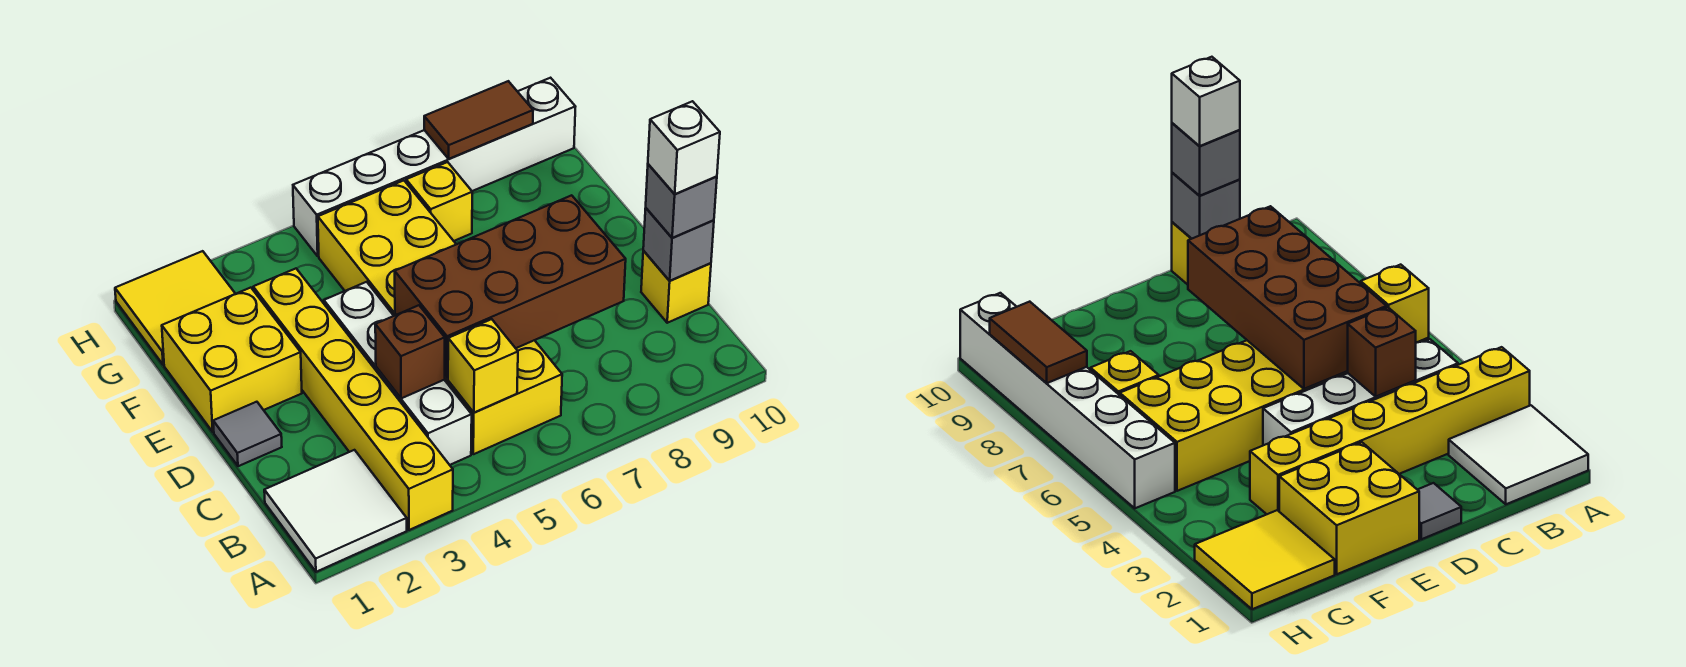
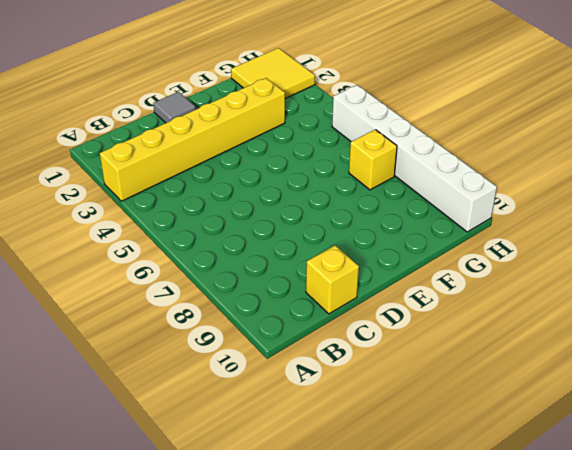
none -> white tile A1:B2 level 1
none -> white brick B4:E4 level 1
none -> yellow brick B5:G6 level 1

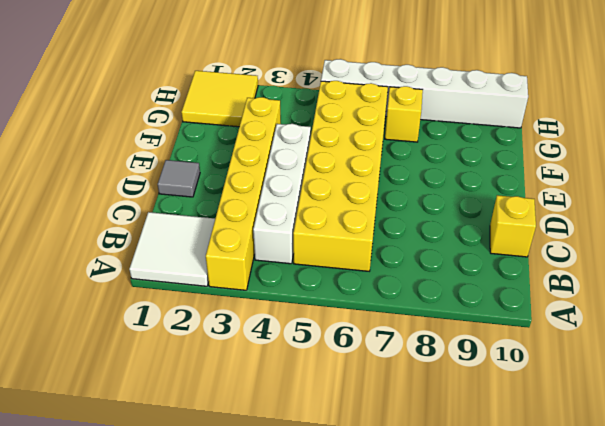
none -> yellow brick E1:F2 level 1
none -> yellow brick B5 level 2
none -> brown brick C4 level 2

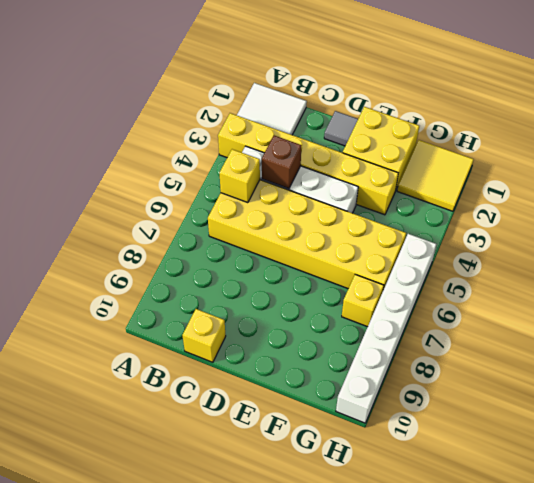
none -> brown brick C5:D8 level 2
none -> grey brick C10 level 2
none -> brown tile H8:H9 level 2

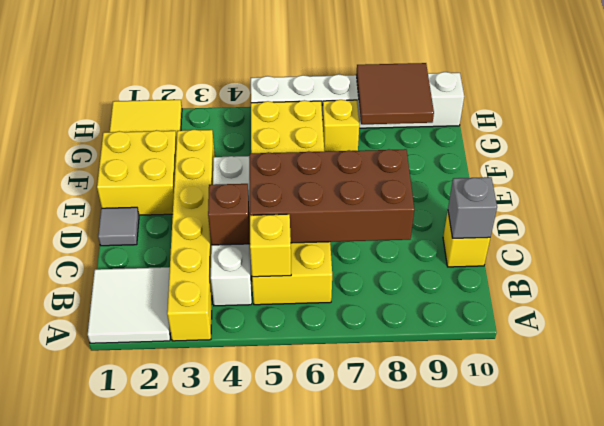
brown tile G8:H9 level 2 -> brown tile H8:H9 level 2
none -> grey brick C10 level 3
none -> white brick C10 level 4

